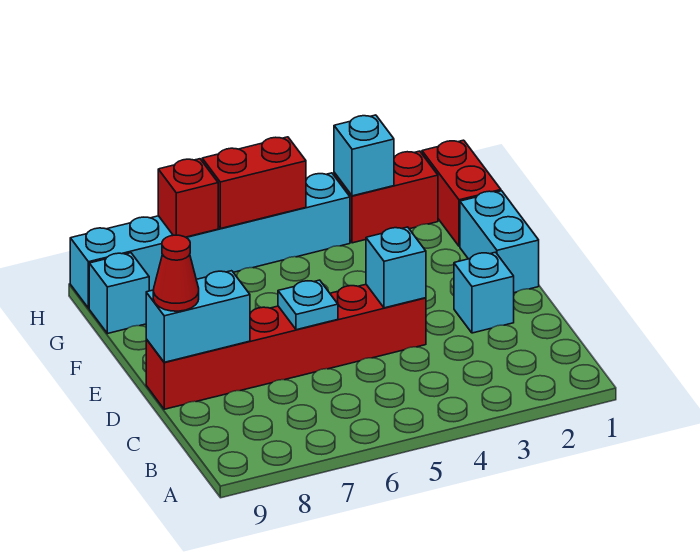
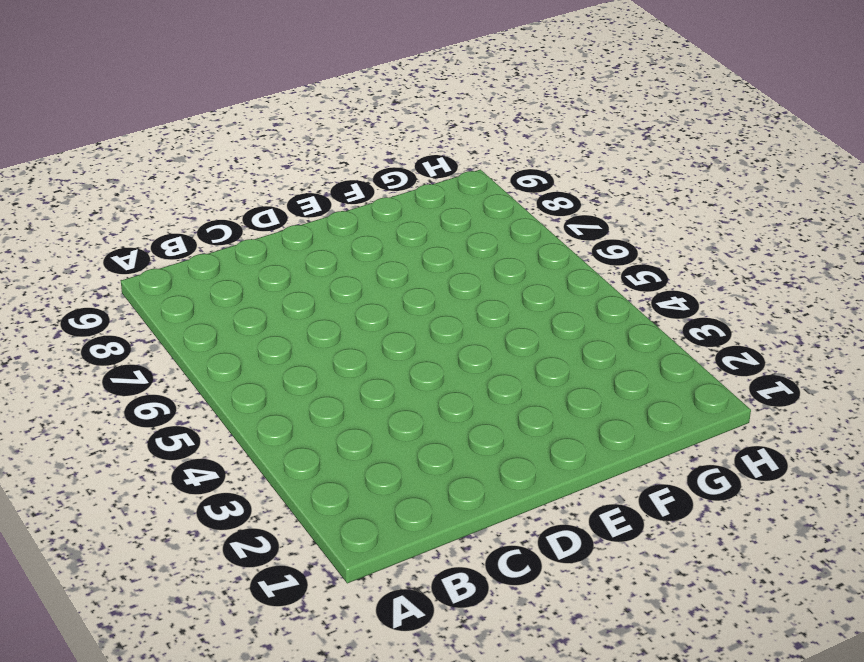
none -> cyan brick D2 level 1
none -> red brick D4:D9 level 1
none -> cyan brick E1:F1 level 1

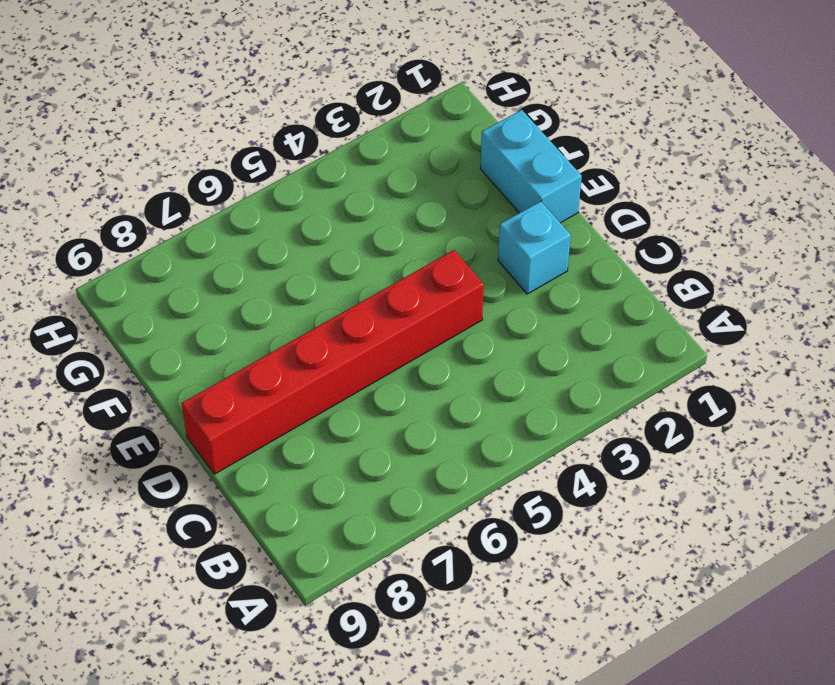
none -> red brick G1:H1 level 1
none -> cyan brick G9 level 1
none -> red brick H2:H3 level 1

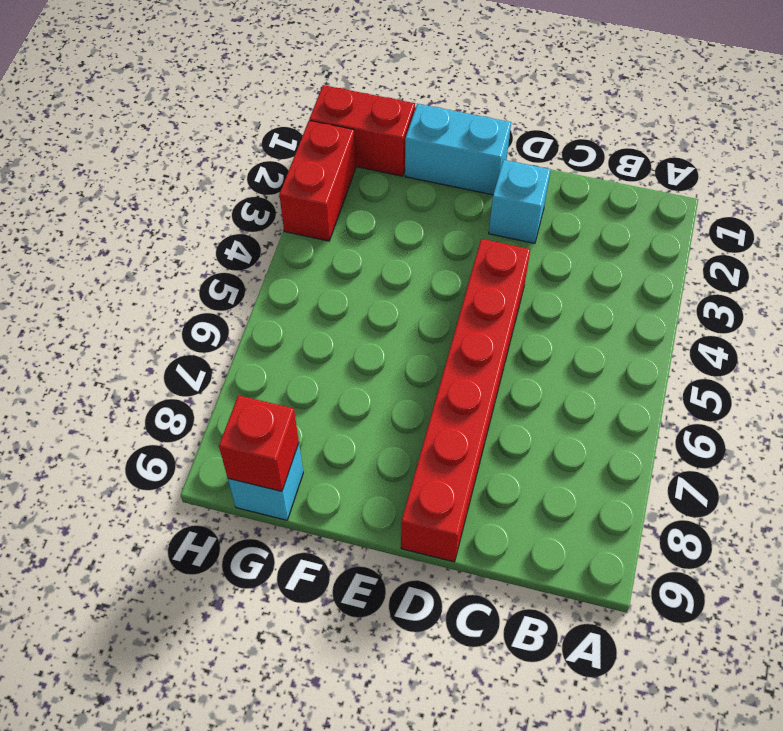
red brick G9 level 2 -> red brick H7 level 2
none -> cyan brick H4:H9 level 1
none -> cyan brick D4 level 2
none -> cyan plate D6 level 2

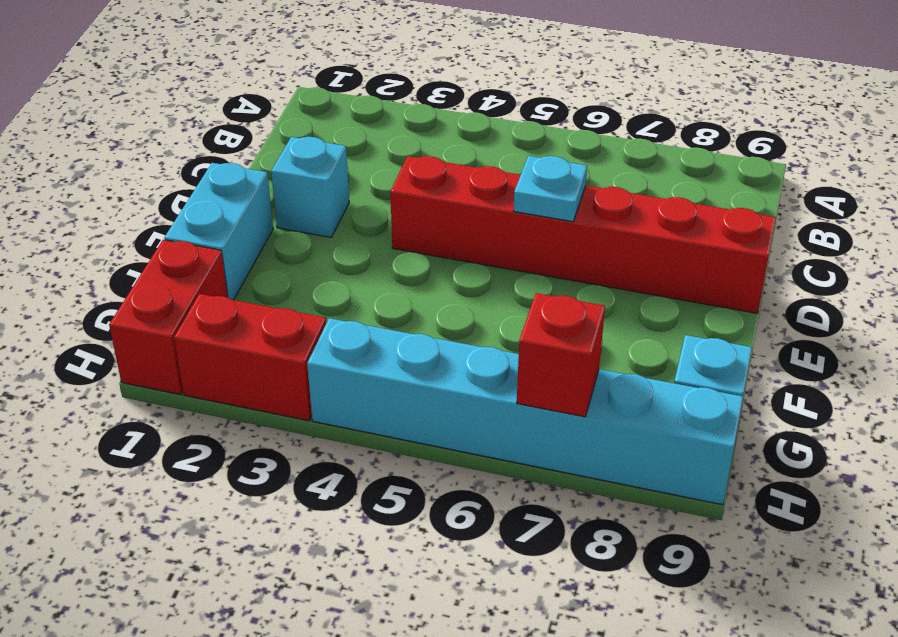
none -> cyan brick D4 level 2
none -> cyan brick D8:D9 level 2
none -> cyan brick H3 level 2

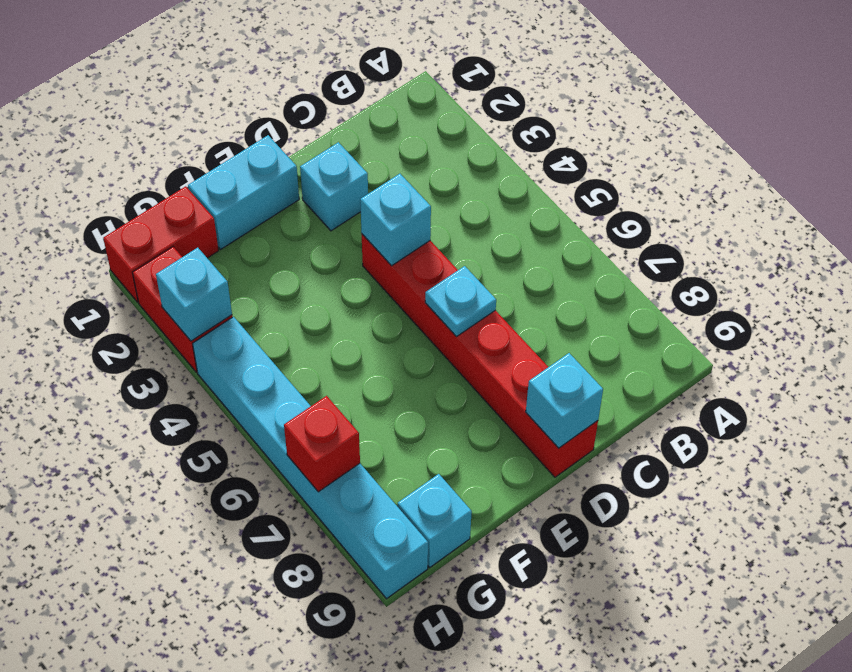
cyan brick D9 level 2 -> cyan brick D8:D9 level 2
none -> red brick H5:H6 level 2
none -> red cone D9 level 3

